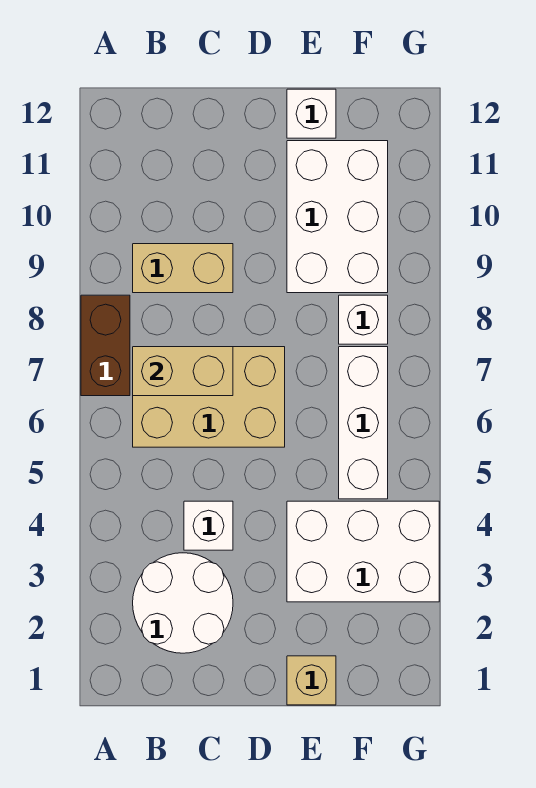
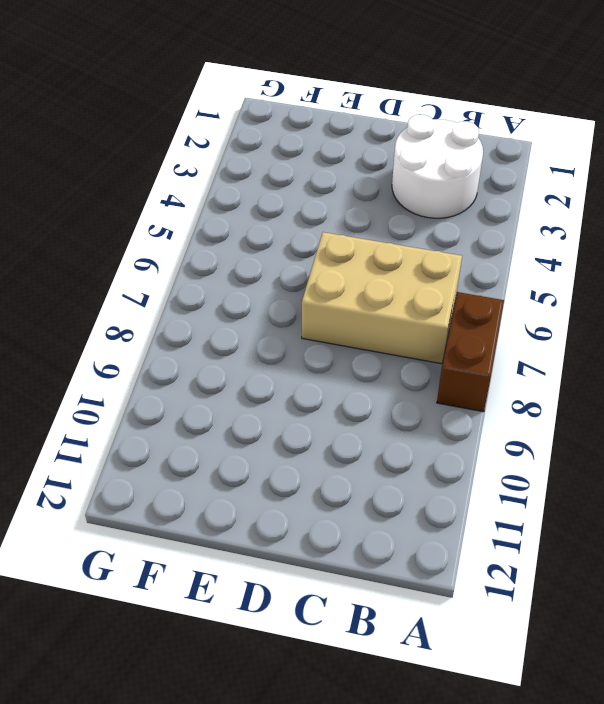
none -> tan brick B9:C9 level 1
none -> white brick C4 level 1
none -> tan brick E1 level 1

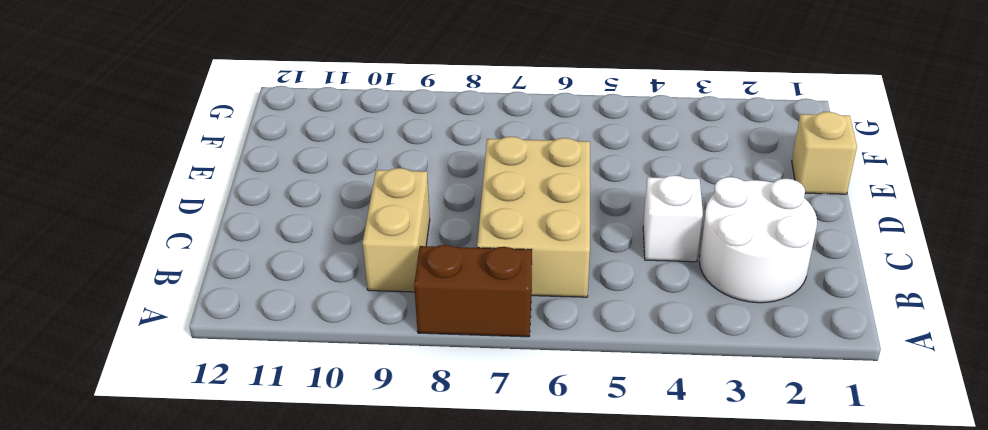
none -> white brick E3:G4 level 1
none -> white brick E9:F11 level 1
none -> white brick E12 level 1

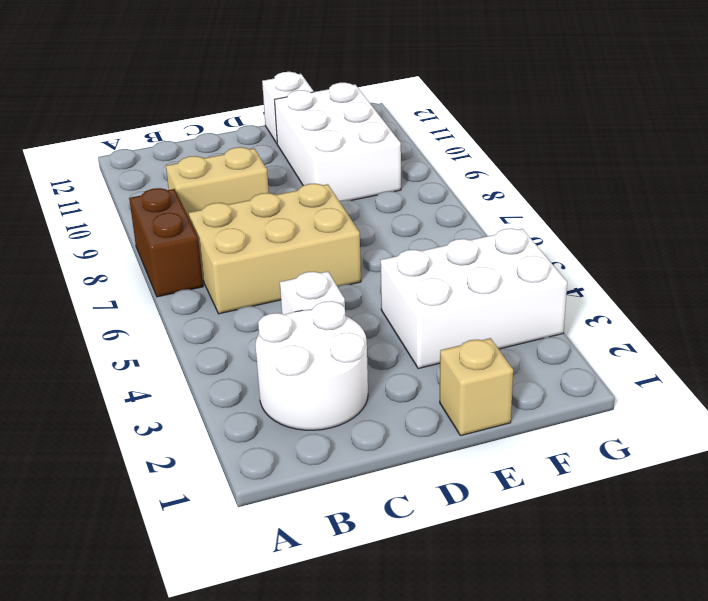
none -> white brick F5:F7 level 1
none -> white brick F8 level 1
none -> tan brick B7:C7 level 2

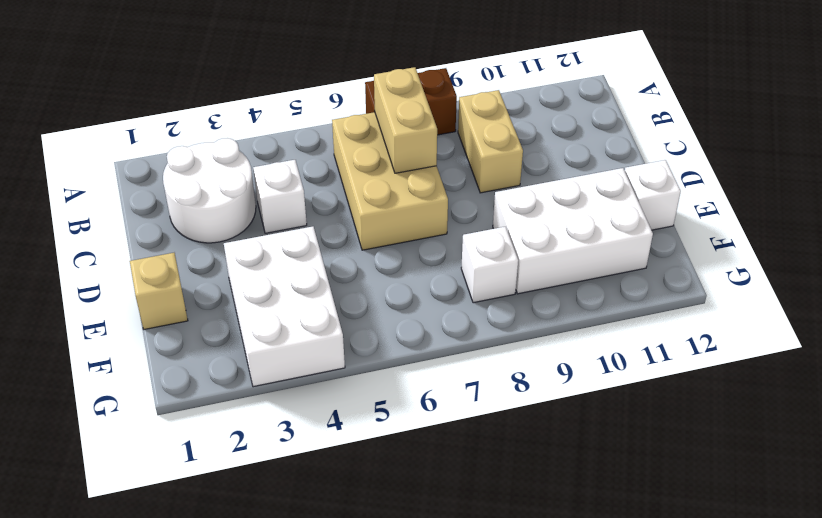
none -> white brick F5:F7 level 1

